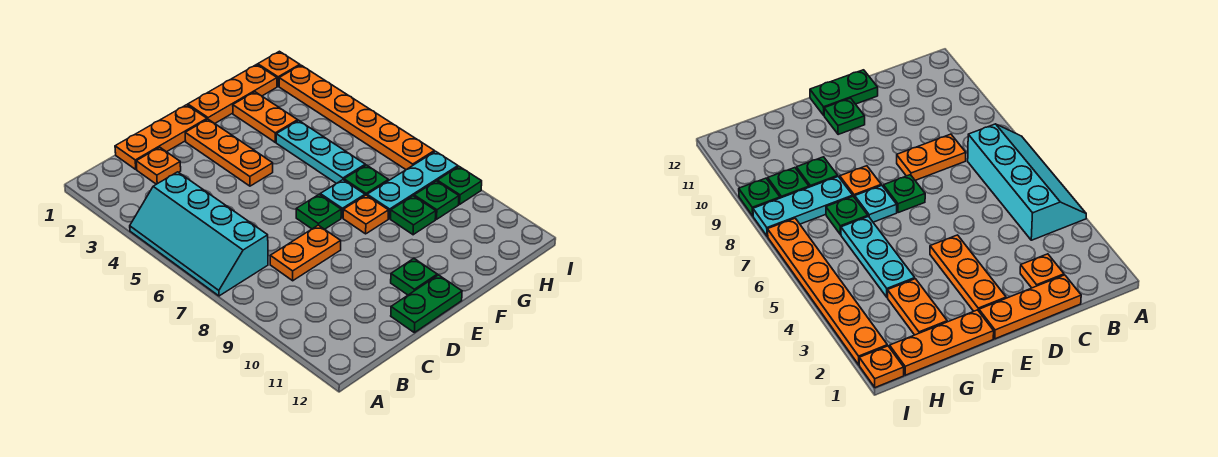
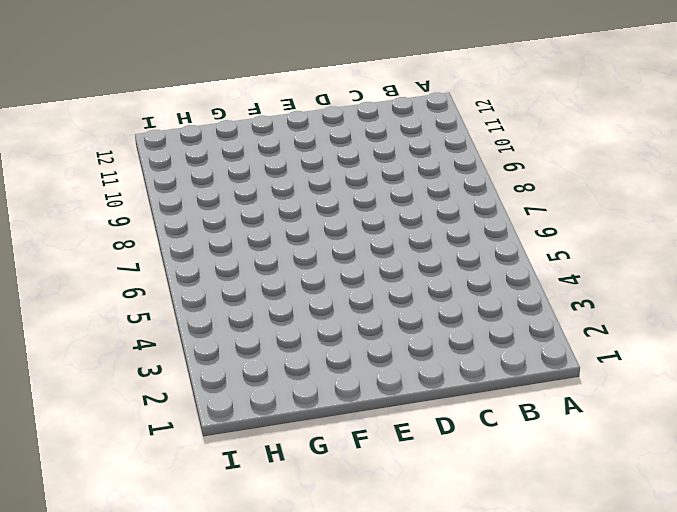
none -> cyan slope A4:B7 level 1 top B
none -> orange plate C1:E1 level 1
none -> orange plate C2 level 1

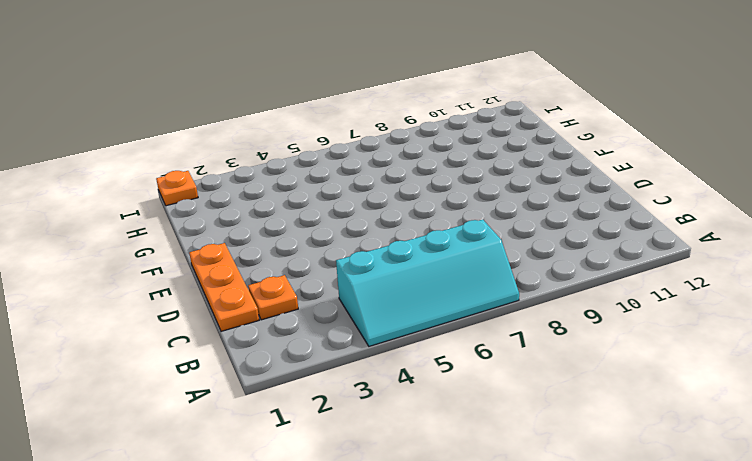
none -> orange plate C8:D8 level 1
none -> green plate D12:E12 level 1
none -> orange plate E2:E4 level 1

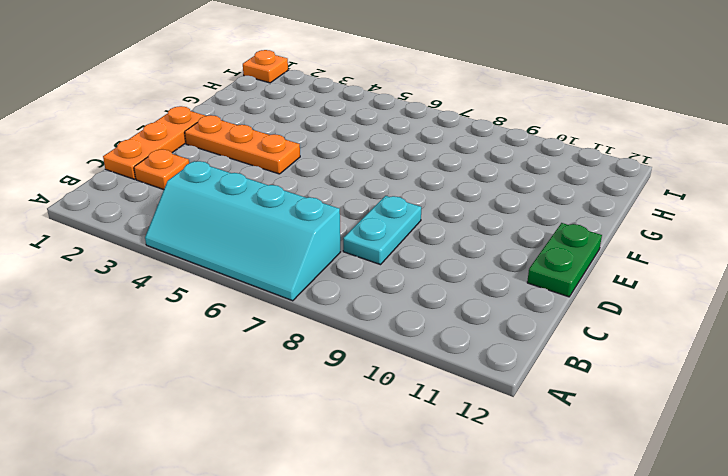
cyan plate C8:D8 level 1 -> orange plate C8:D8 level 1
none -> green plate E7 level 1
none -> green plate E11 level 1
none -> orange plate F1:H1 level 1

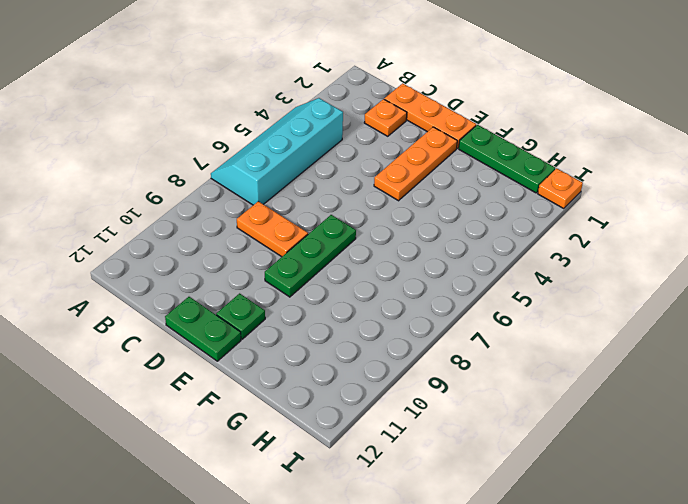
green plate E7:E9 level 1 -> green plate E7 level 1
green plate F1:H1 level 1 -> orange plate F1:H1 level 1
none -> cyan plate F7 level 1
none -> orange plate F8 level 1
none -> orange plate G2:G3 level 1

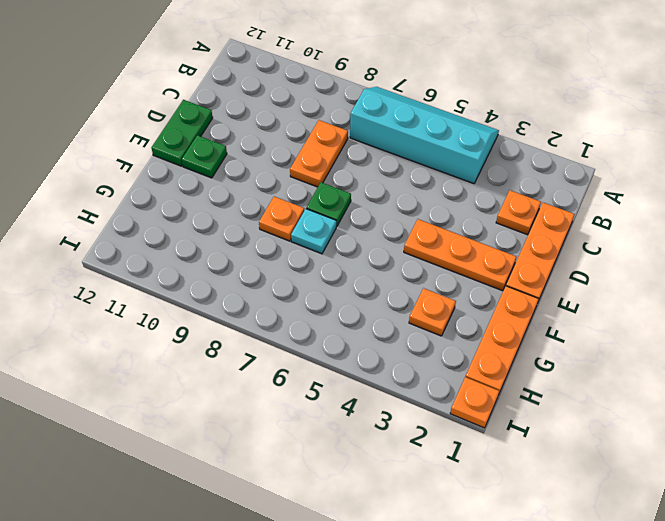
orange plate G3 level 1 -> orange plate G2:G3 level 1
none -> cyan plate G4:G6 level 1
none -> green plate G7 level 1
none -> cyan plate G8:I8 level 1

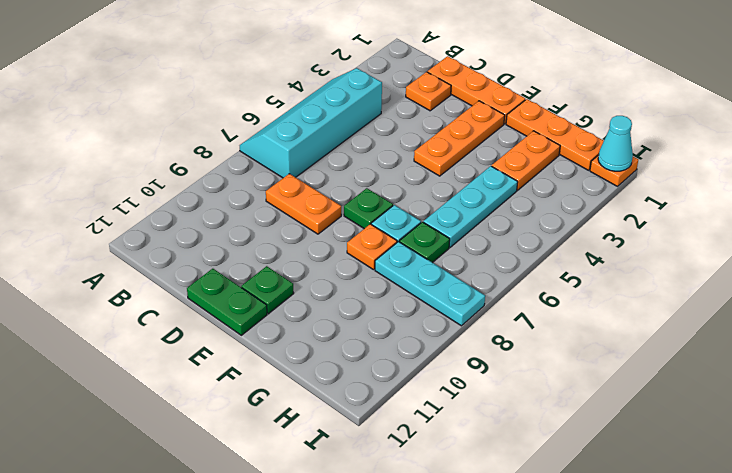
cyan cone I1 level 2 -> none
none -> green plate G9 level 1
none -> green plate H9 level 1
none -> orange plate I2:I7 level 1

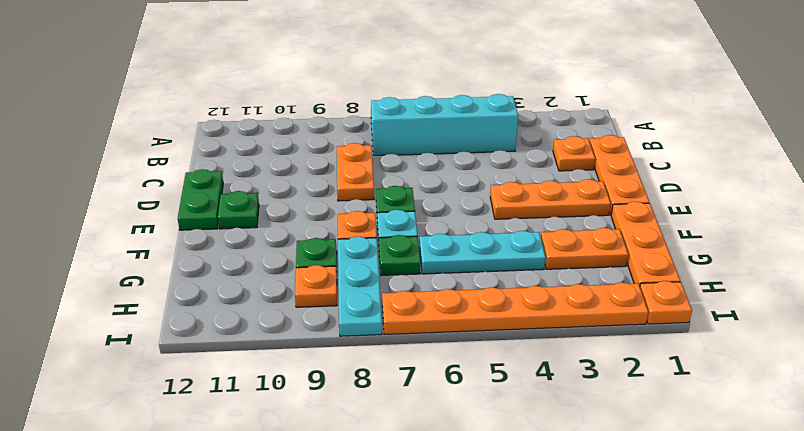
orange plate H9 level 1 -> green plate H9 level 1
none -> green plate I9 level 1

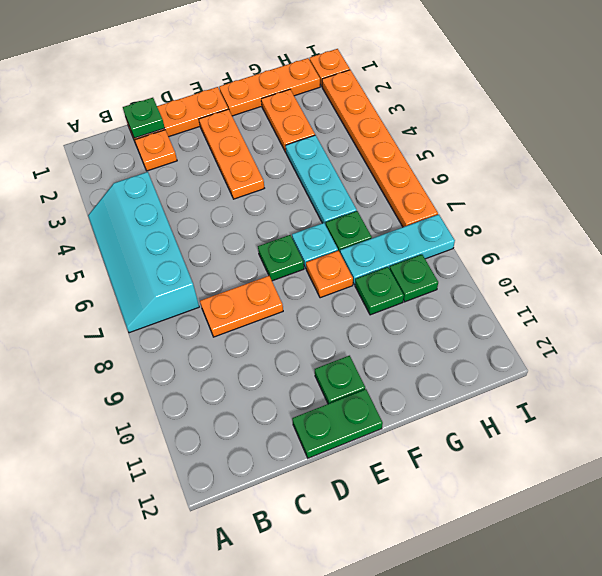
green plate C1 level 2 -> green plate I9 level 1

